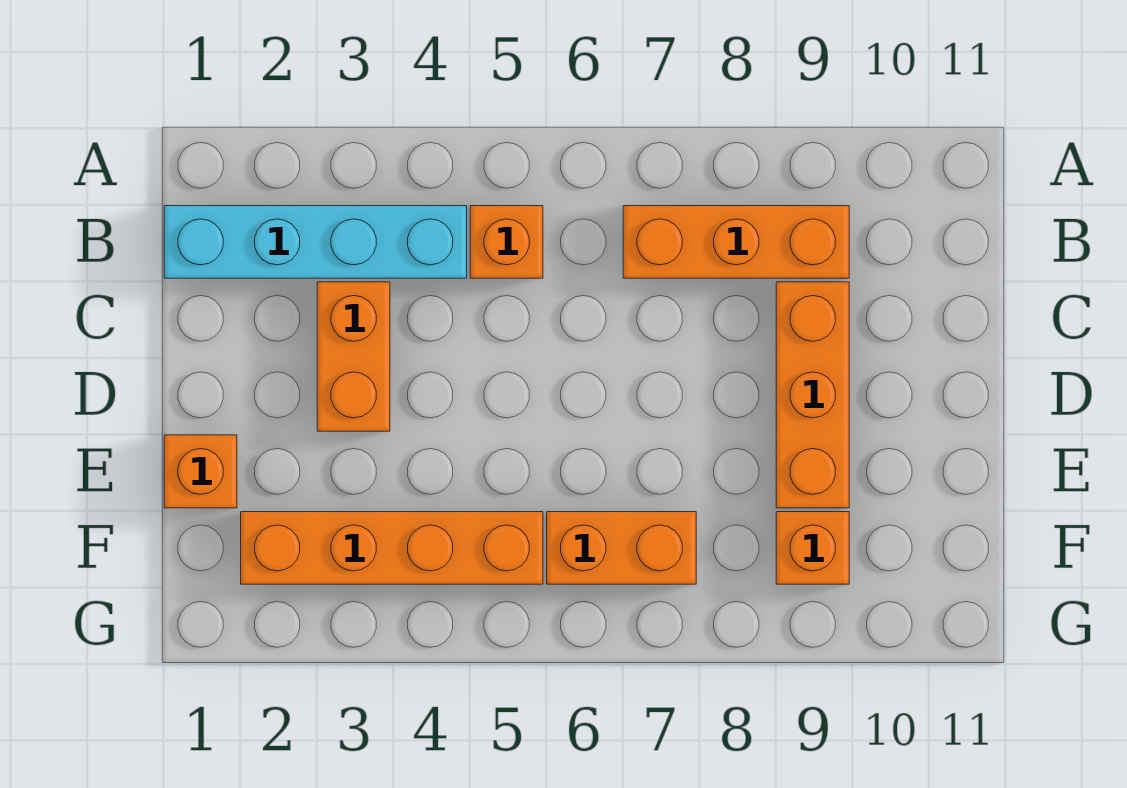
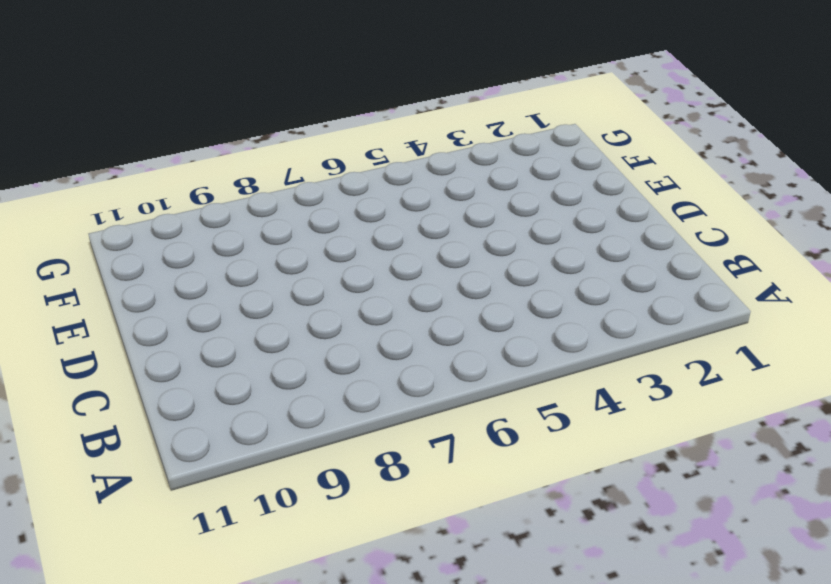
none -> cyan brick B1:B4 level 1
none -> orange brick B5 level 1

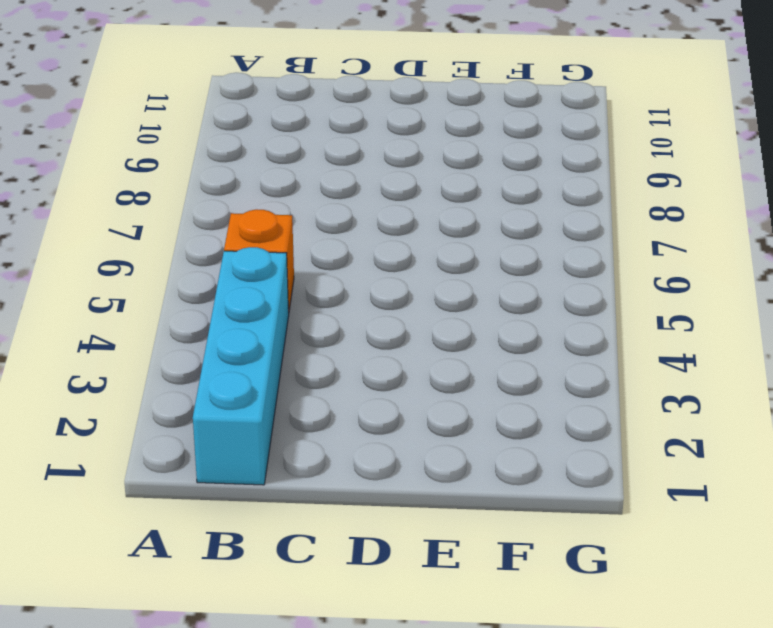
none -> orange brick B7:B9 level 1
none -> orange brick C3:D3 level 1

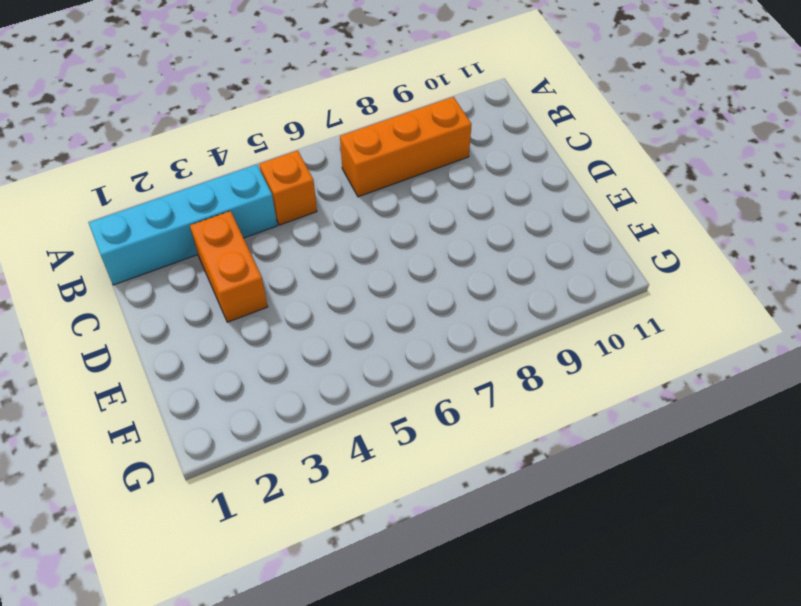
none -> orange brick C9:E9 level 1
none -> orange brick E1 level 1

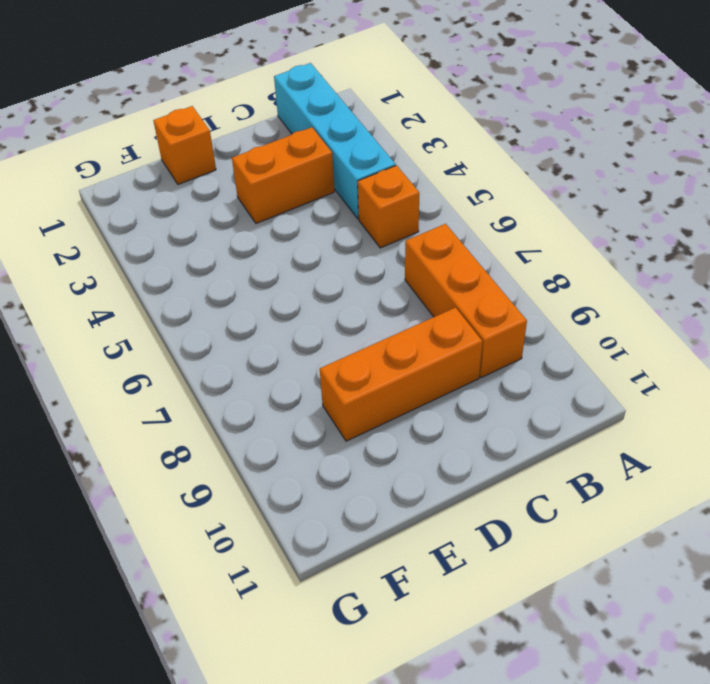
none -> orange brick F2:F5 level 1
none -> orange brick F6:F7 level 1

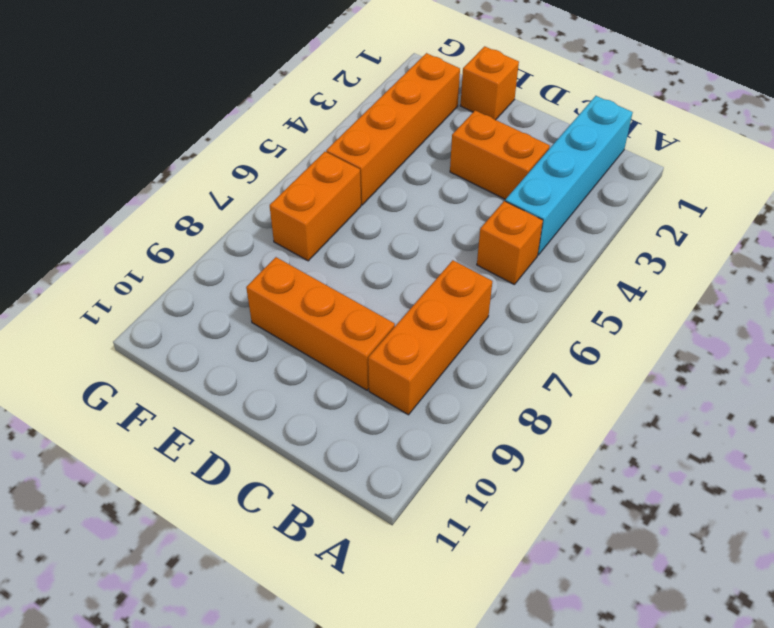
none -> orange brick F9 level 1

